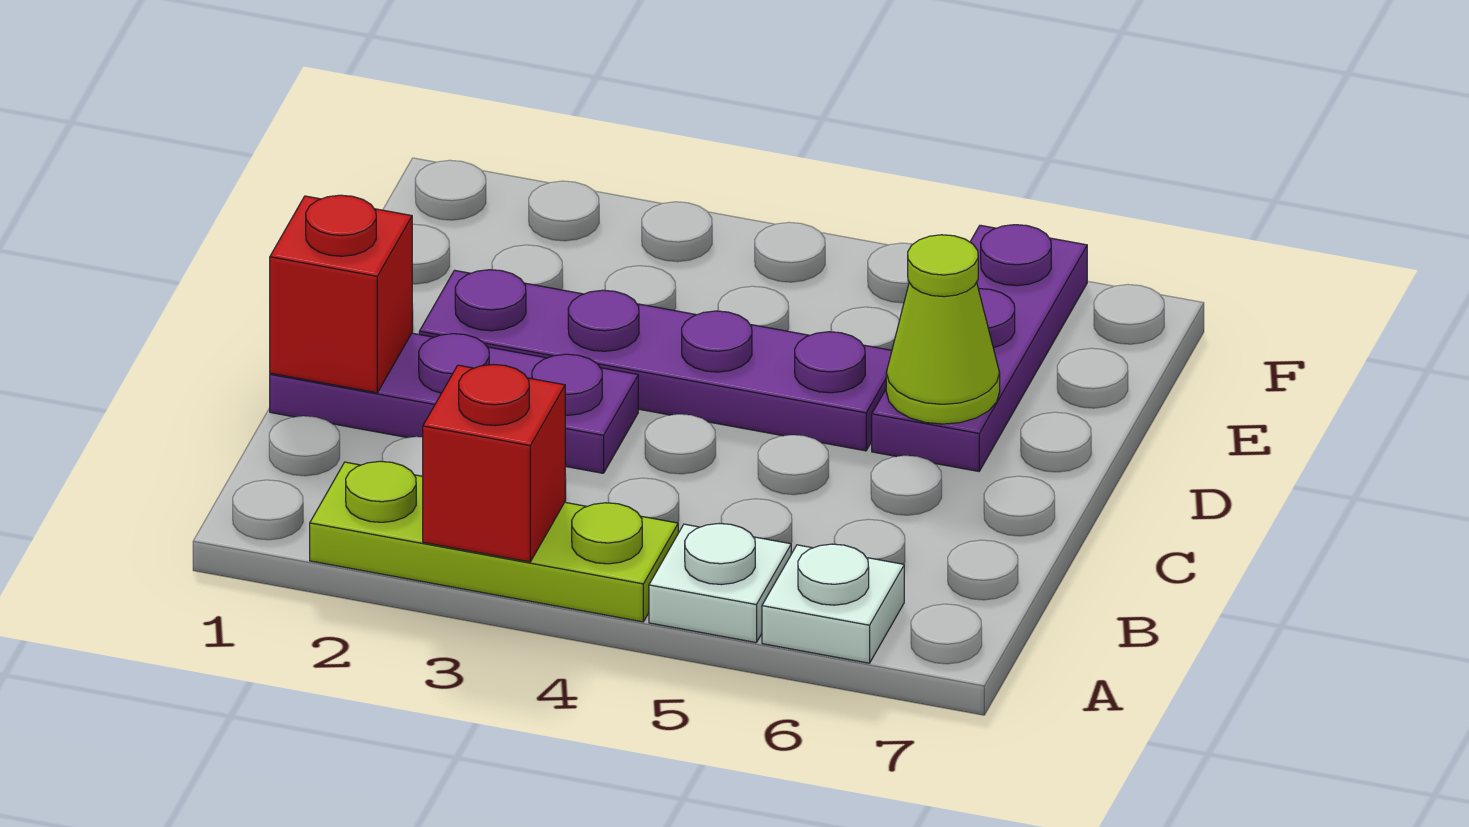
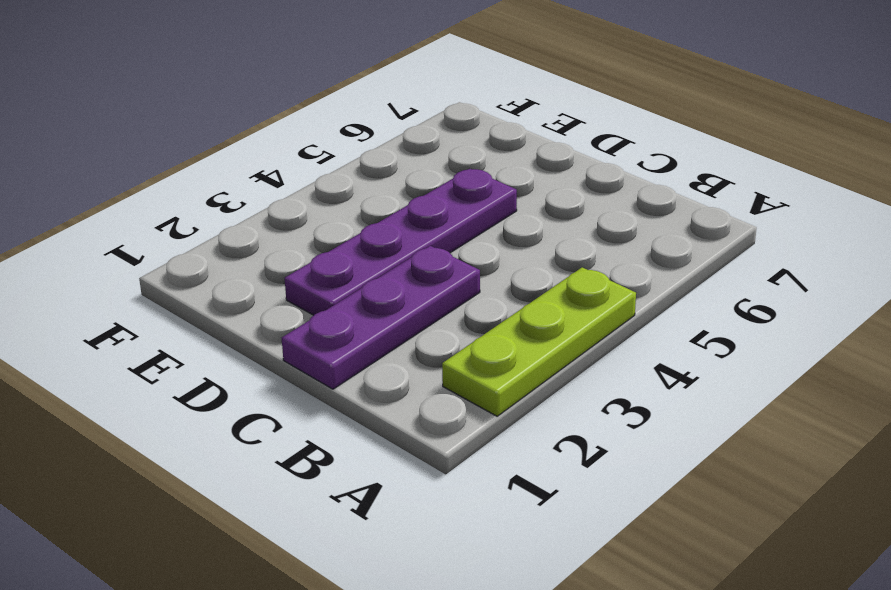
none -> white plate A5 level 1
none -> white plate A6 level 1

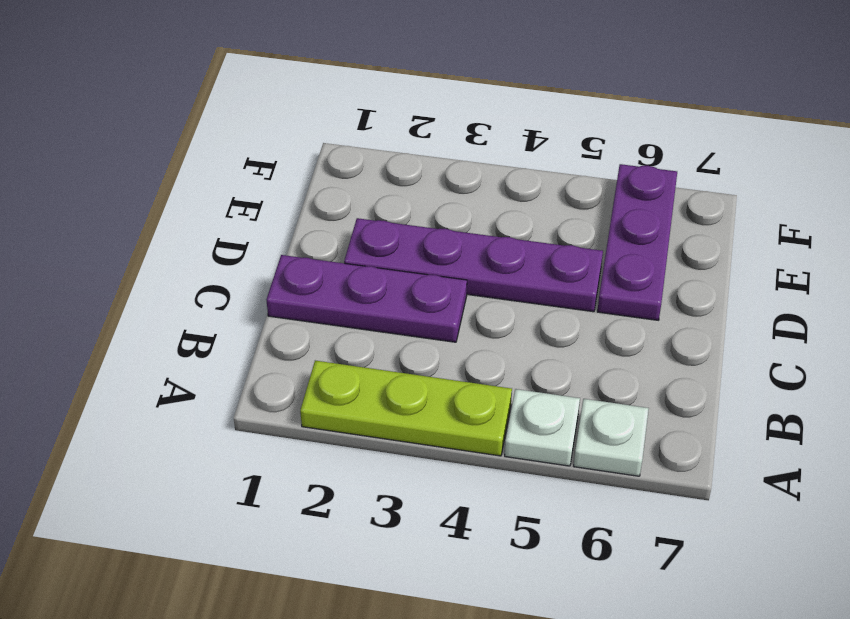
none -> red brick A3 level 2
none -> red brick C1 level 2

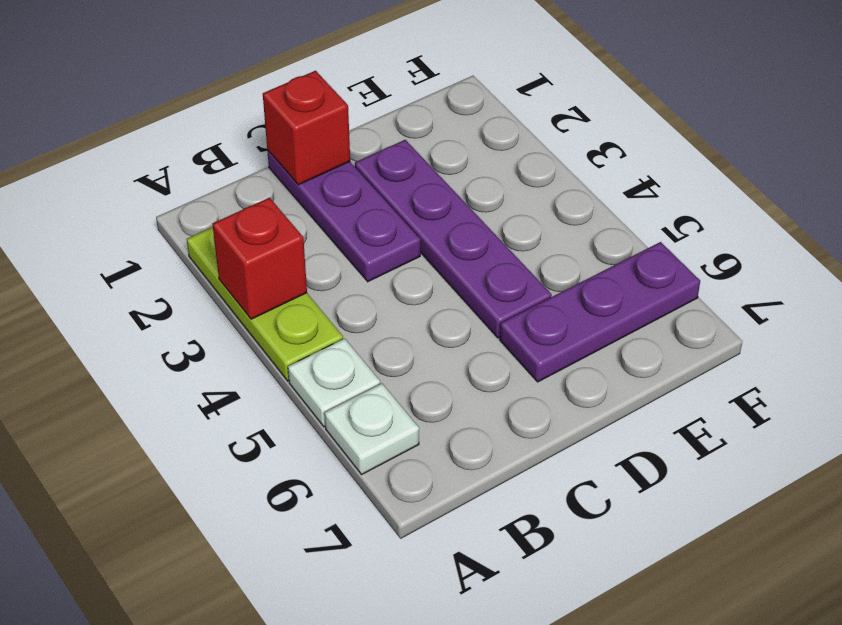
none -> lime cone D6 level 2

